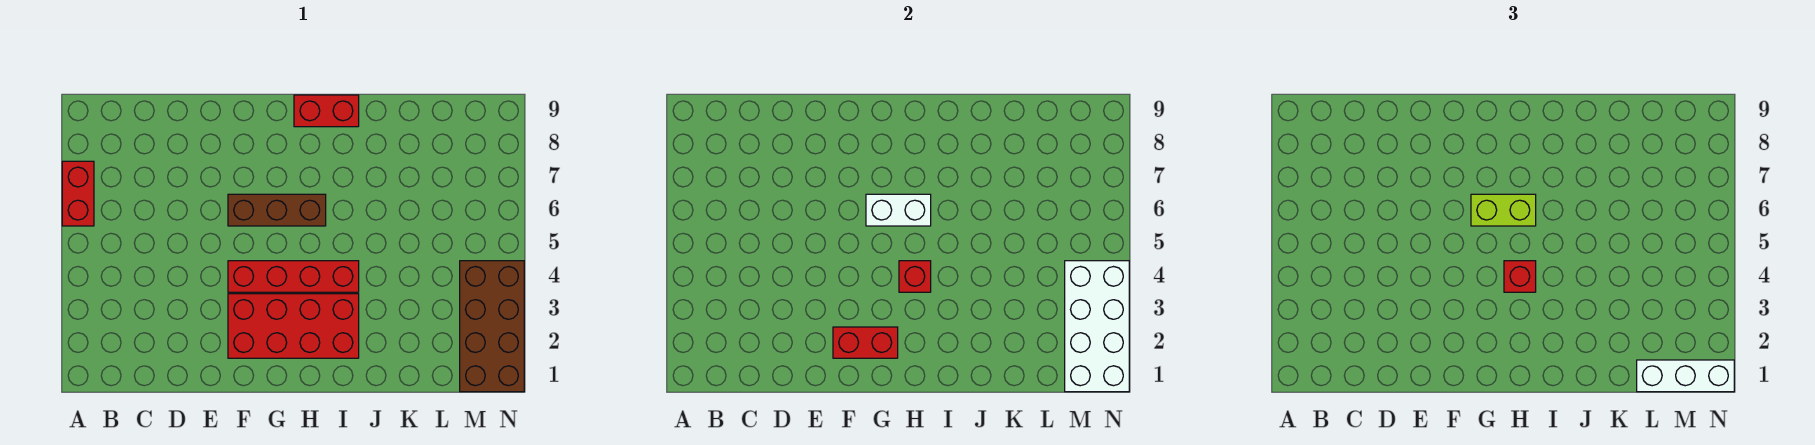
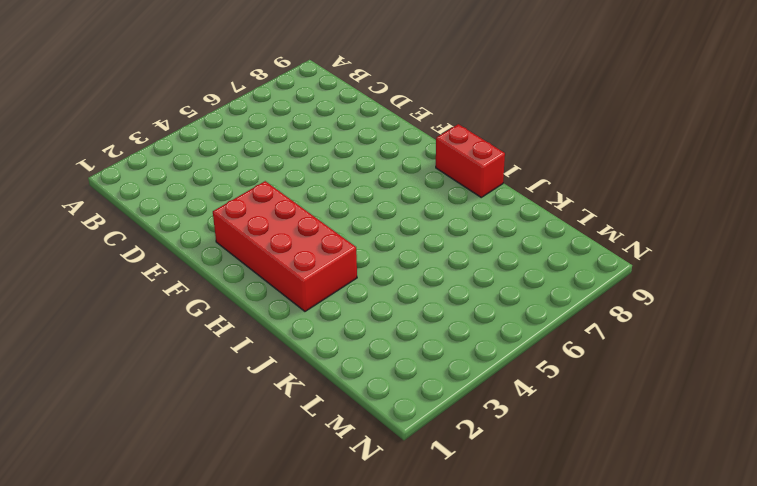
none -> red brick A6:A7 level 1
none -> red brick F4:I4 level 1
none -> brown brick F6:H6 level 1

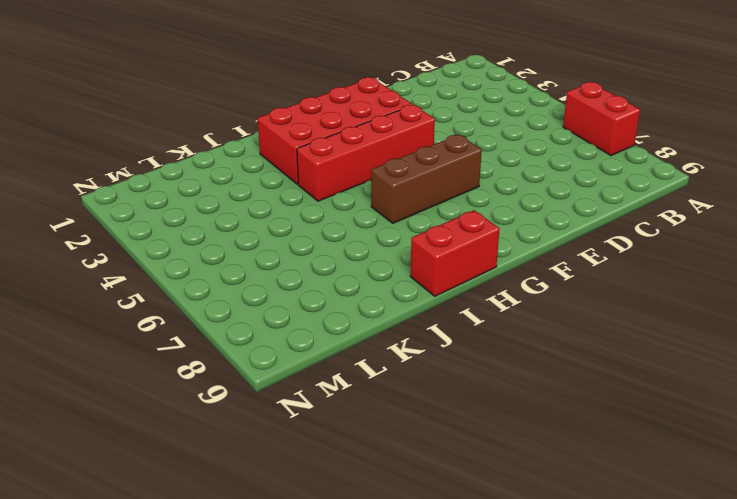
none -> brown brick M1:N4 level 1
none -> red brick F2:G2 level 2
none -> white brick G6:H6 level 2

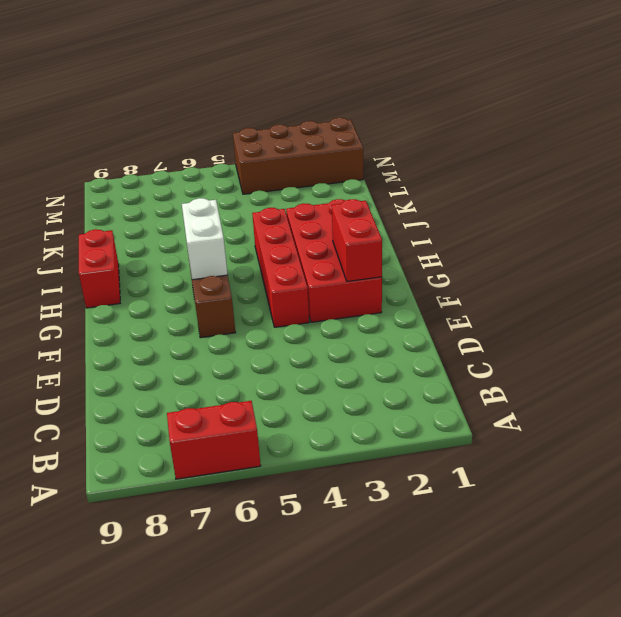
none -> red brick H4 level 2
none -> white brick M1:N4 level 2
none -> lime brick G6:H6 level 3

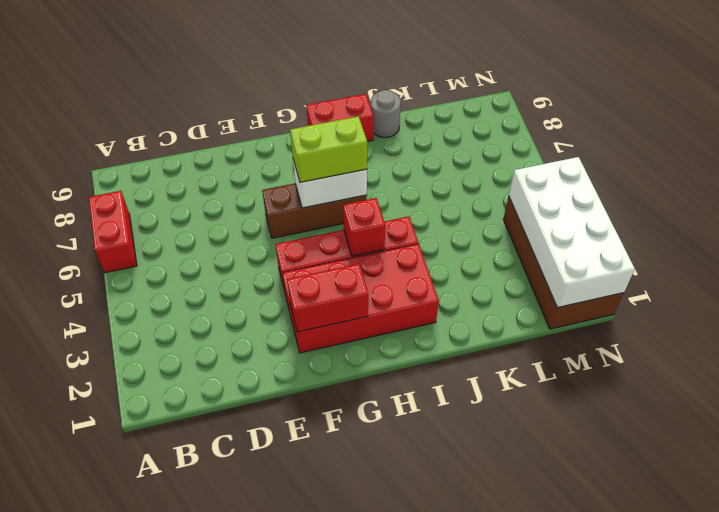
grey round brick J9 level 1 -> none
none -> red brick H4 level 3
none -> white brick L1:N1 level 3

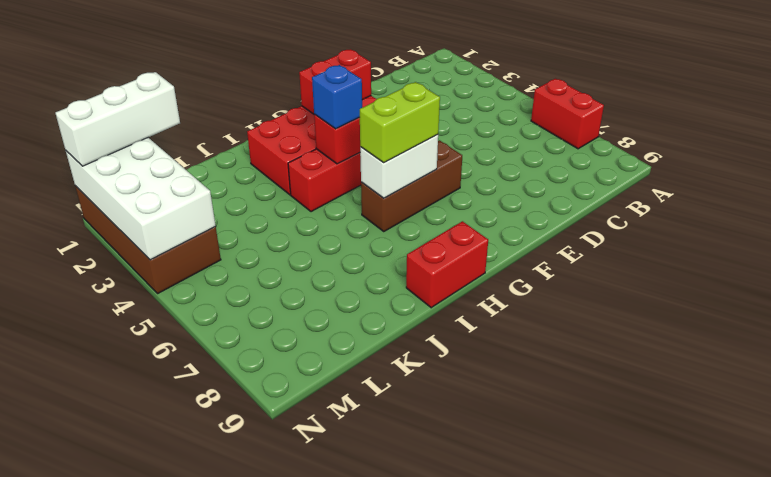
blue brick H4 level 3 -> red brick H4 level 3

